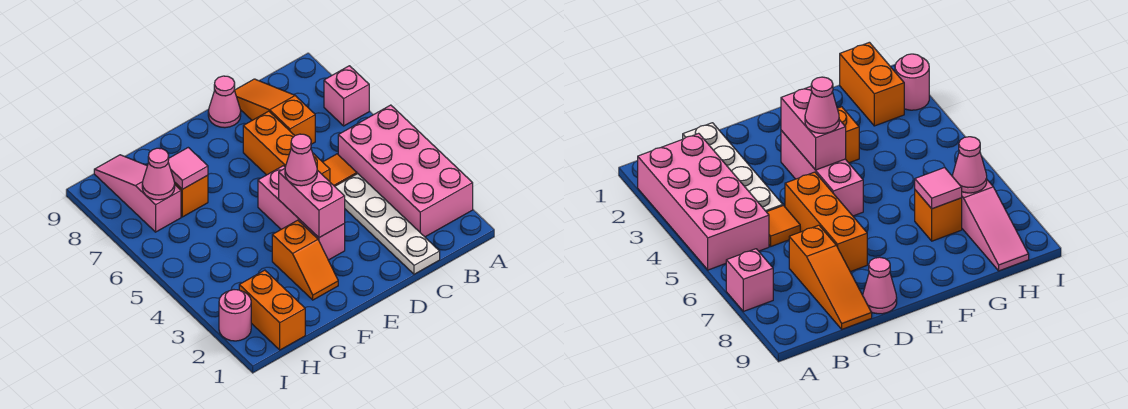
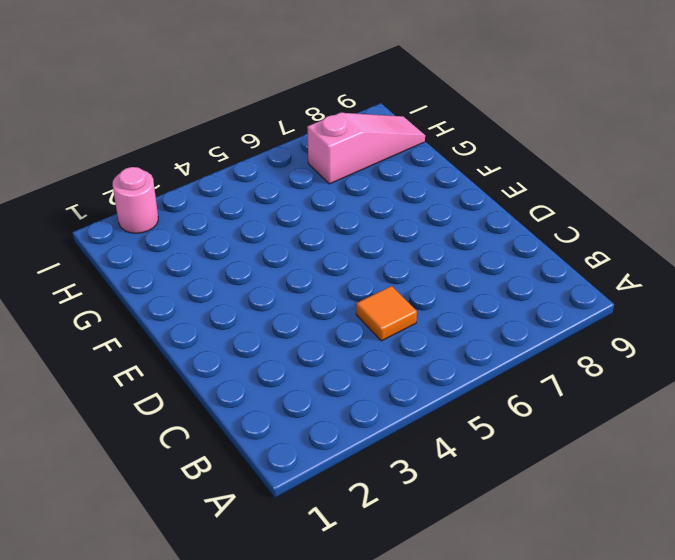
none -> pink brick A2:B5 level 1
none -> pink brick A7 level 1
none -> white plate C1:C4 level 1

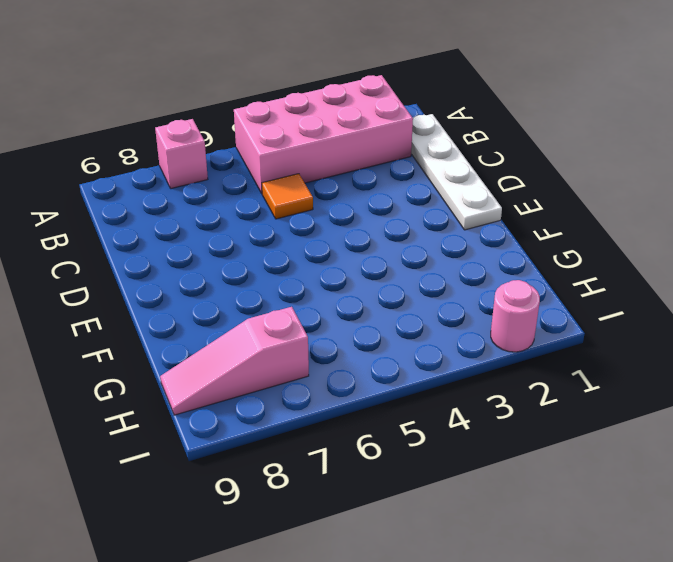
white plate B1:E1 level 1 -> white plate C1:C4 level 1
none -> orange slope C7:C9 level 1 top 7
none -> orange brick D5:D7 level 1
none -> pink cone D9 level 1

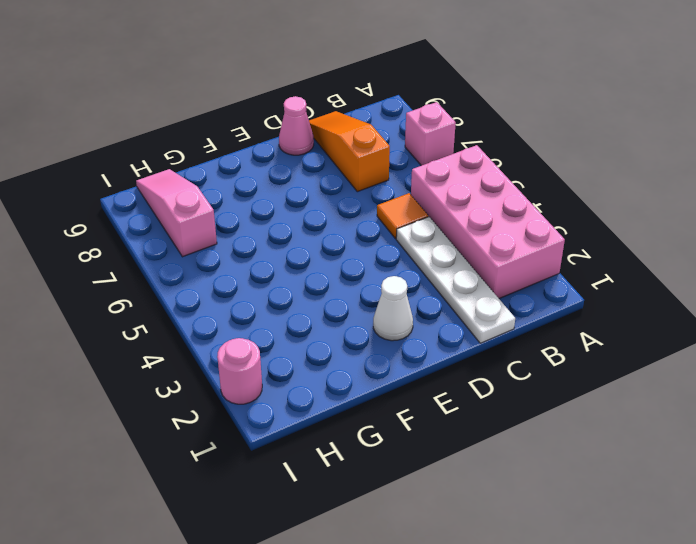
white cone E2 level 1 -> none
none -> orange brick D5:D7 level 1
none -> pink brick E3:E5 level 1
none -> orange slope F2:F3 level 1 top 3

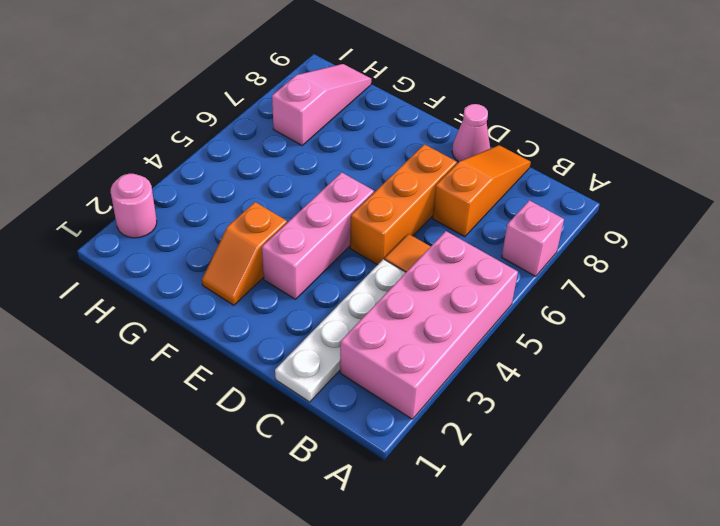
none -> orange brick G7 level 1
none -> orange brick H1:H2 level 1
none -> pink brick E3:E4 level 2

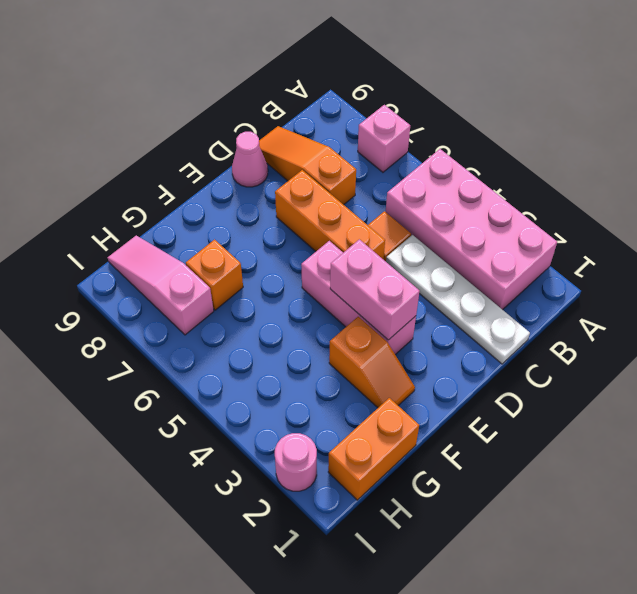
orange brick G1:H1 level 1 -> orange brick H1:H2 level 1
none -> pink tile G7 level 2
none -> pink cone H7 level 2
none -> pink cone E4 level 3

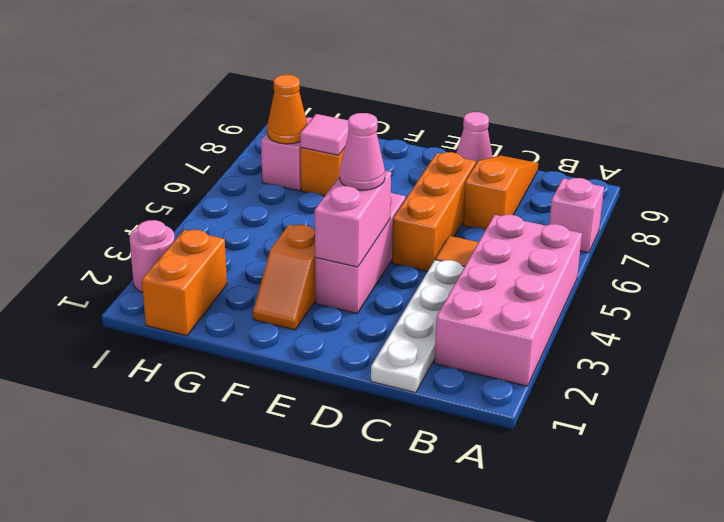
orange cone H7 level 2 -> pink cone H7 level 2

